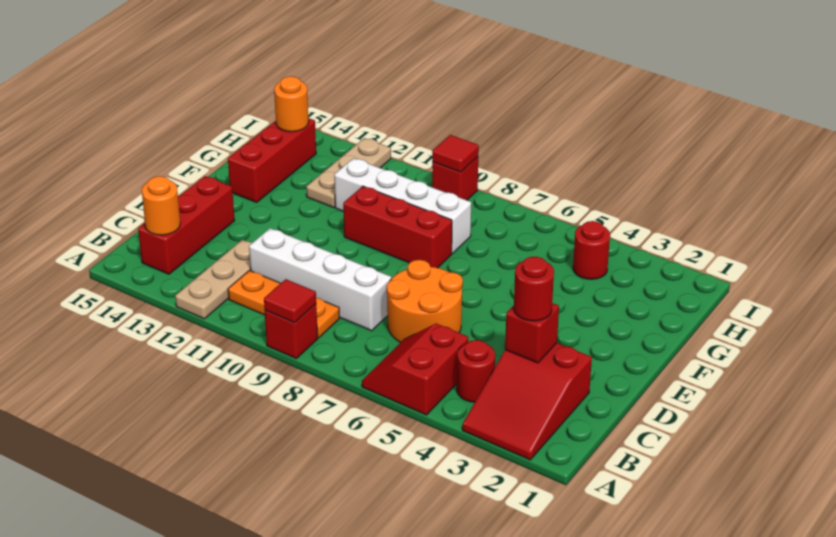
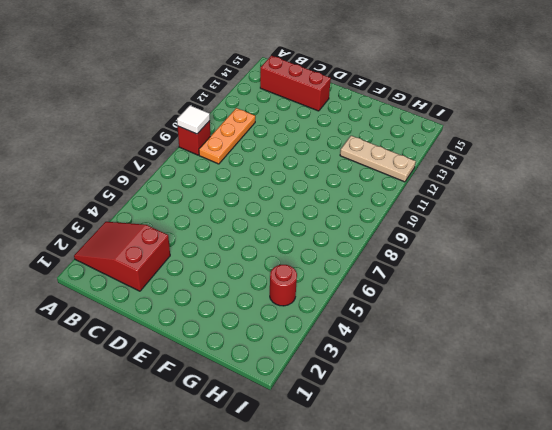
white tile A9 level 2 -> red tile A9 level 2
none -> red slope A5:B6 level 1 top 5
none -> tan plate A12:C12 level 1
none -> red round brick B4 level 1

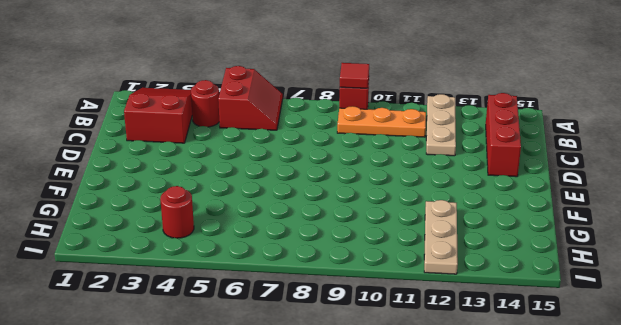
none -> orange round brick C6:D7 level 1
none -> white brick C8:C11 level 1
none -> red brick F8:F10 level 1

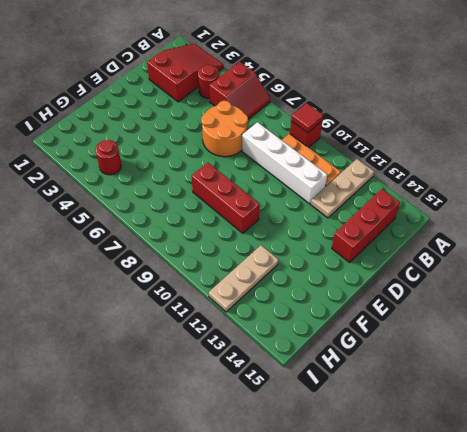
none -> red brick F14:H14 level 1
none -> white brick G8:G11 level 1
none -> red brick I9 level 1

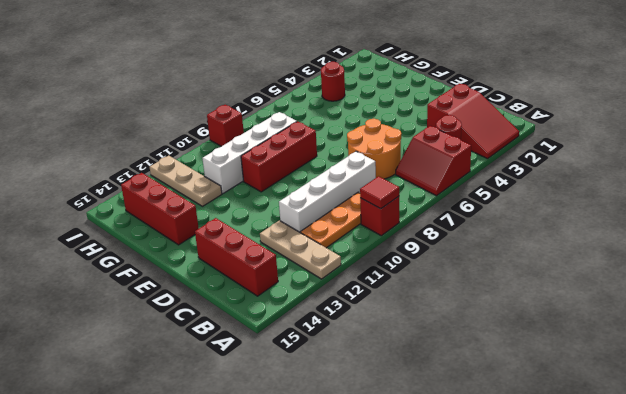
none -> orange round brick B14 level 2
none -> red brick C3 level 2
none -> orange round brick H14 level 2

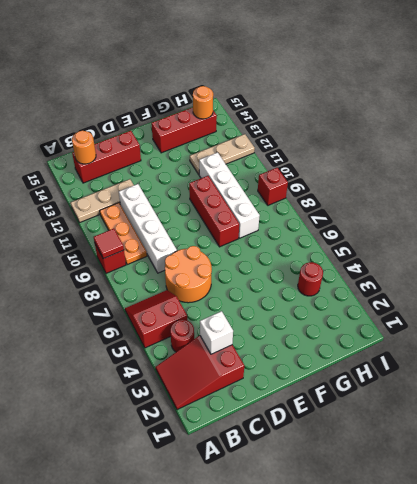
white brick C3 level 2 -> red brick C3 level 2
none -> red tile I9 level 2
none -> red round brick C3 level 3

